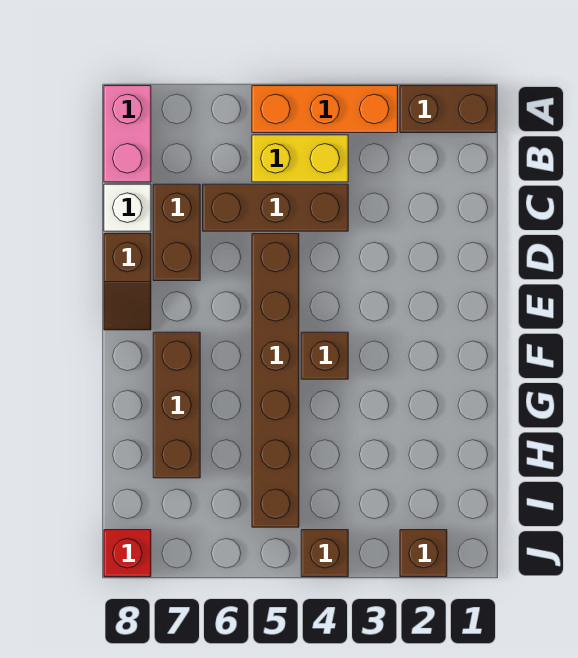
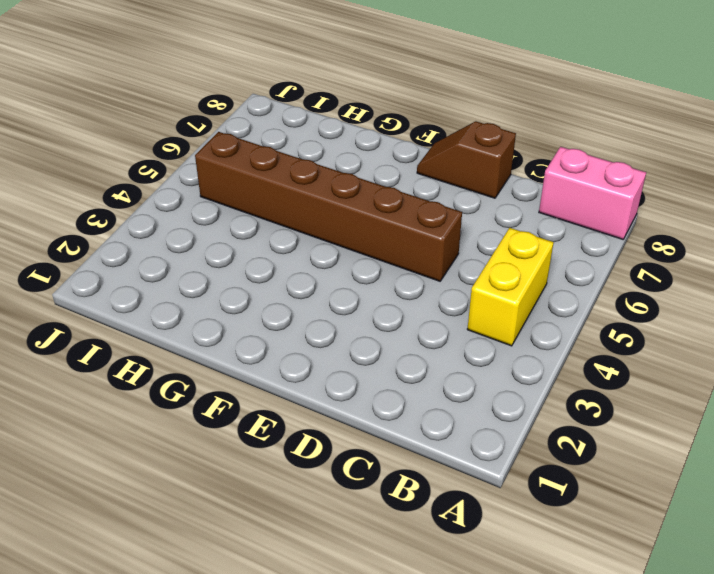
none -> brown brick A1:A2 level 1
none -> orange brick A3:A5 level 1
none -> brown brick C4:C6 level 1

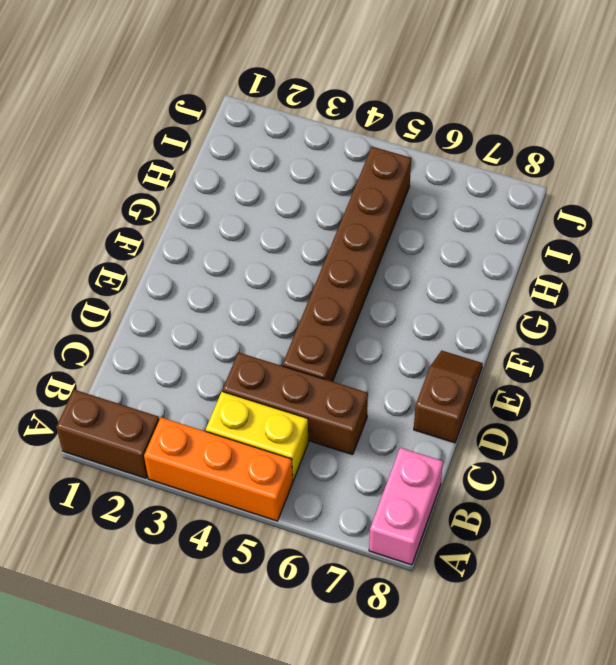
none -> brown brick C7:D7 level 1
none -> white brick C8 level 1
none -> brown brick F4 level 1

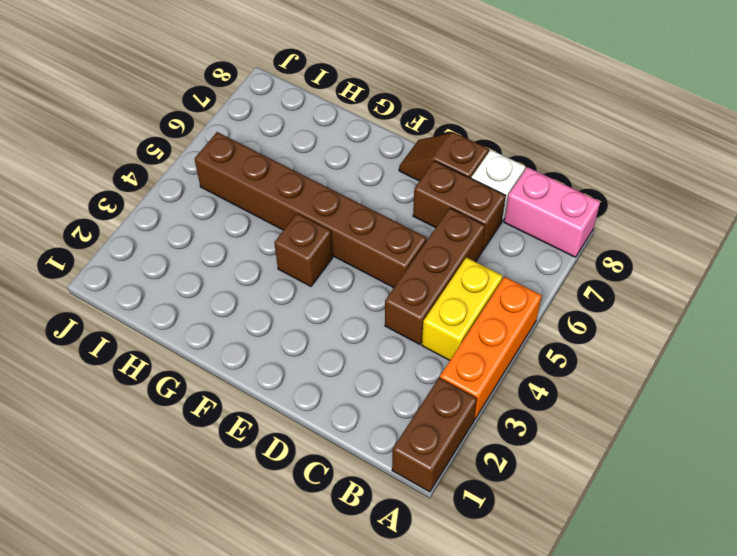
none -> brown brick F7:H7 level 1
none -> brown brick J2 level 1
none -> brown brick J4 level 1

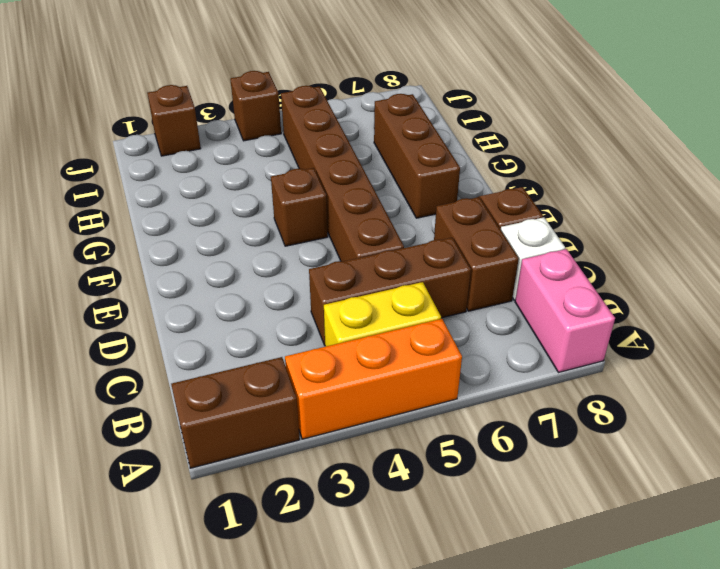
none -> red brick J8 level 1

